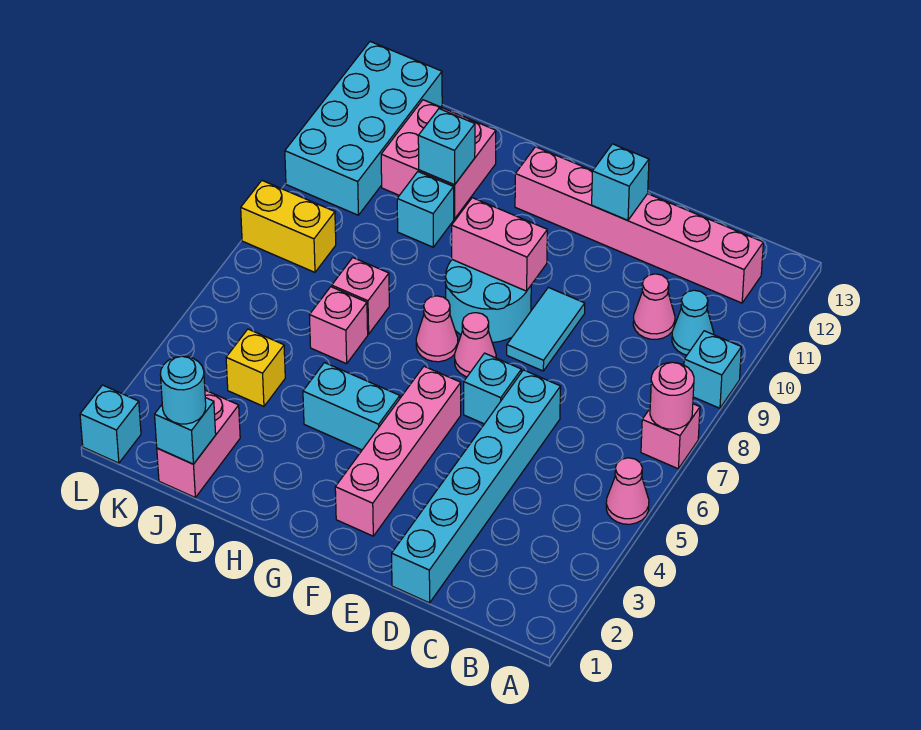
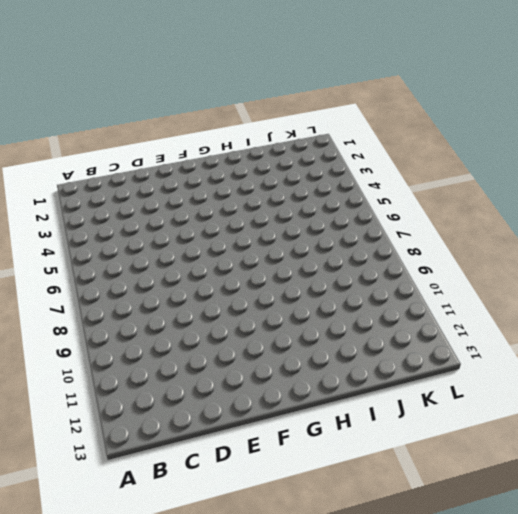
none -> pink cone A5 level 1
none -> pink brick A7 level 1
none -> cyan brick A9 level 1

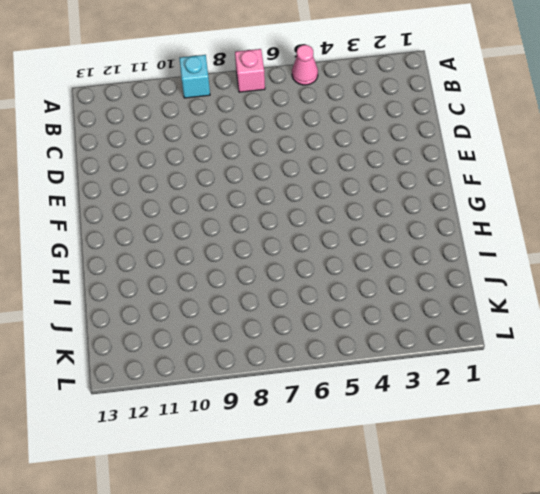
none -> cyan cone B10 level 1
none -> pink brick B12:G12 level 1
none -> pink cone C10 level 1

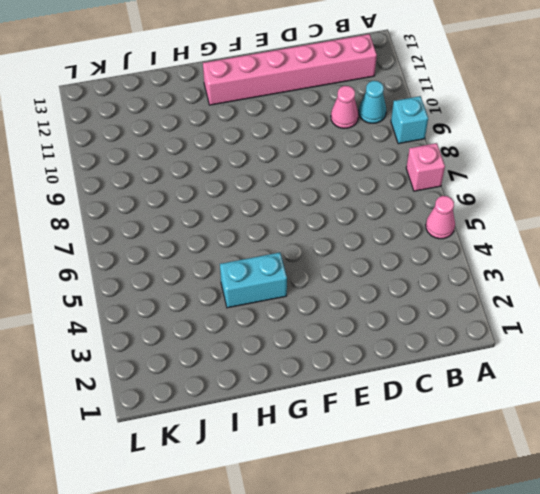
none -> cyan brick D1:D6 level 1
none -> cyan brick E6 level 1
none -> cyan tile E8:E9 level 1

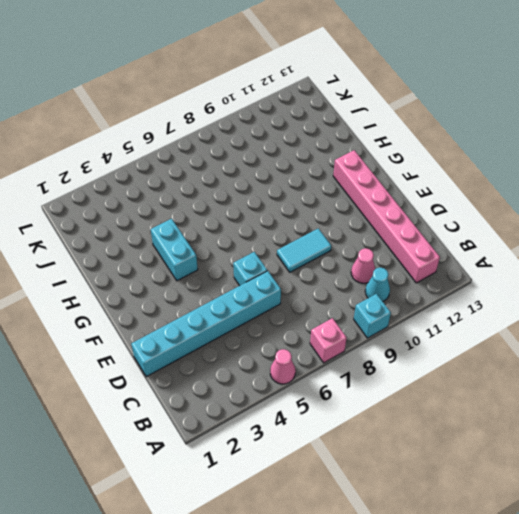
none -> pink brick F2:F5 level 1
none -> pink cone F7 level 1
none -> cyan round brick F8:G9 level 1

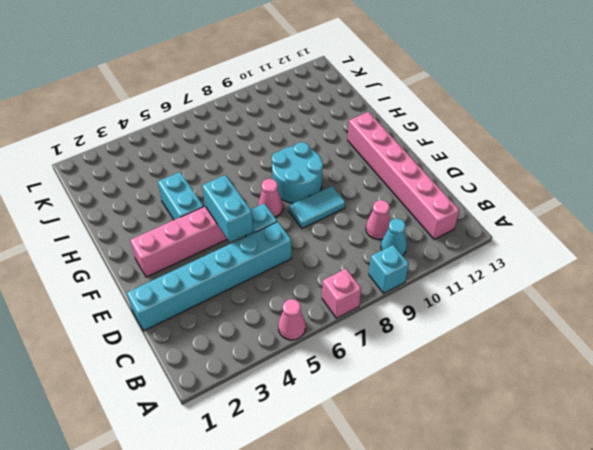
cyan brick E5:F5 level 2 -> none
none -> pink cone G7 level 1
none -> pink brick I6 level 1
none -> pink brick I7 level 1

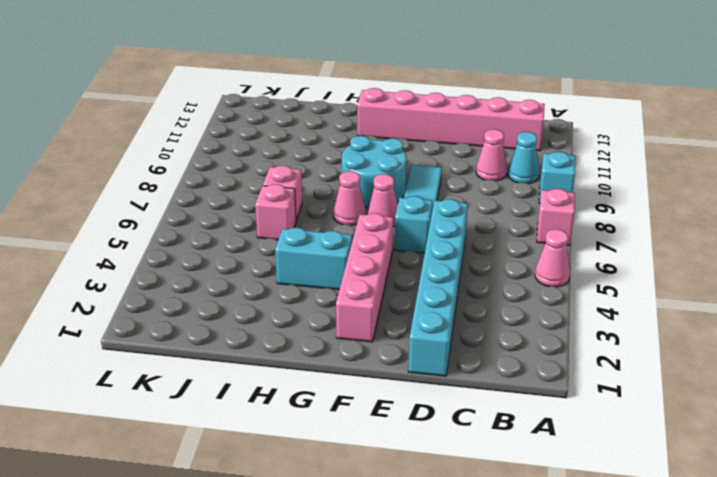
none -> cyan brick I10 level 1
none -> pink brick I11:J12 level 1
none -> pink brick J1:J2 level 1

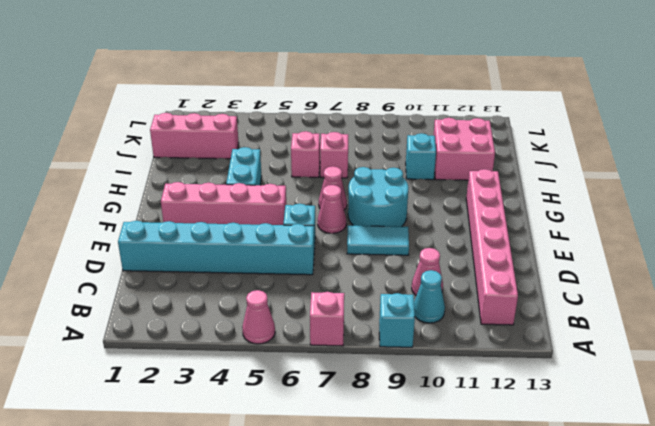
pink brick J1:J3 level 1 -> pink brick J1:J2 level 1
none -> yellow brick J4 level 1
none -> yellow brick K8:L8 level 1
none -> cyan brick K10:L13 level 1

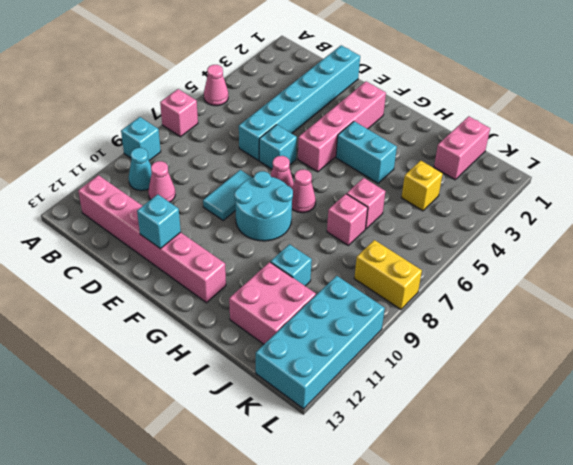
none -> cyan brick L1 level 1
none -> pink round brick A7 level 2
none -> pink brick F9:G9 level 2

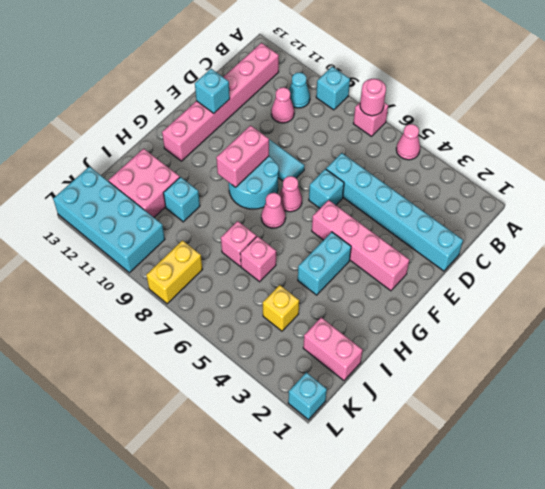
none -> cyan brick I11 level 2
none -> cyan brick J1 level 2
none -> cyan round brick J1 level 3

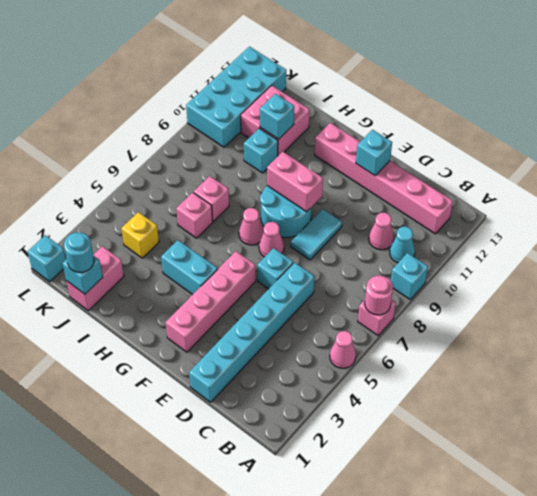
none -> yellow brick K8:L8 level 1

